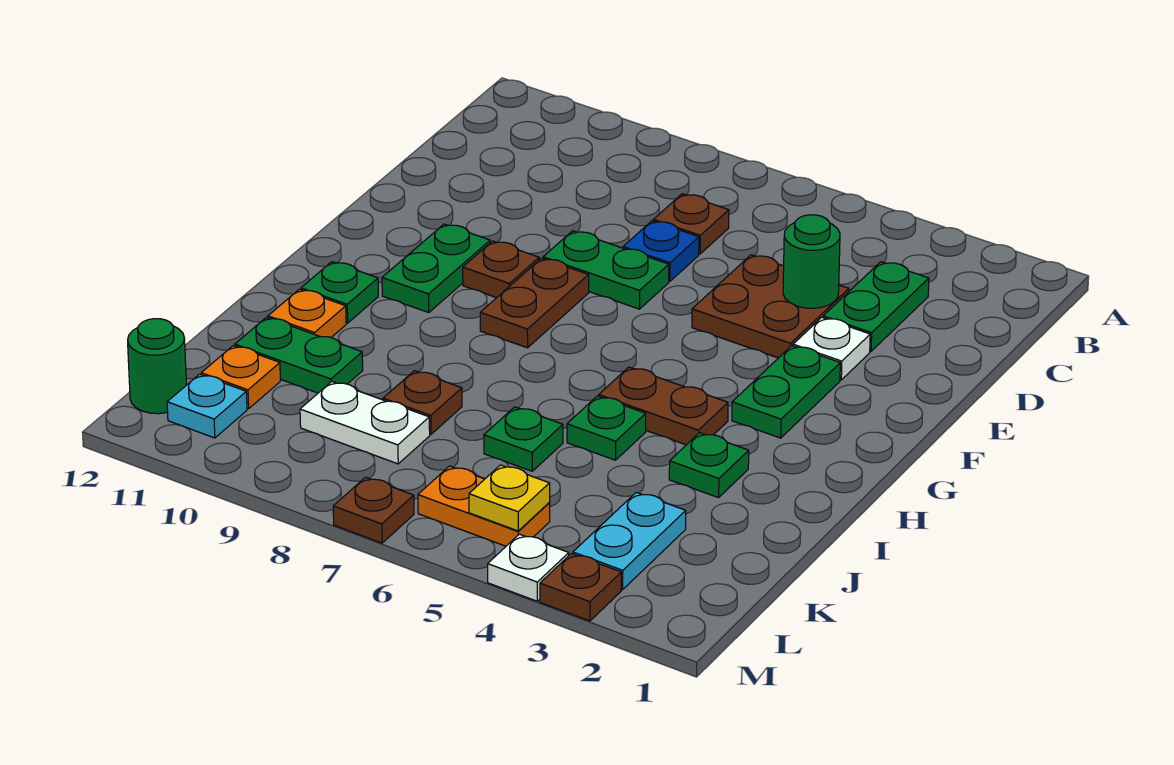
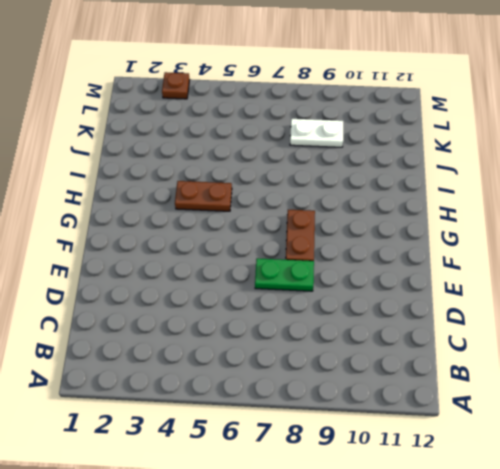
none -> green plate C3:D3 level 1
none -> brown plate C7 level 1
none -> brown plate D4:E5 level 1

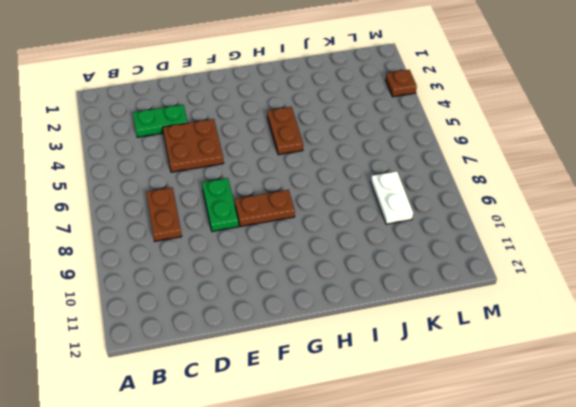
brown plate C7:C8 level 1 -> brown plate C7 level 1
none -> blue plate D7 level 1
none -> white plate E3 level 1
none -> green plate F3:G3 level 1

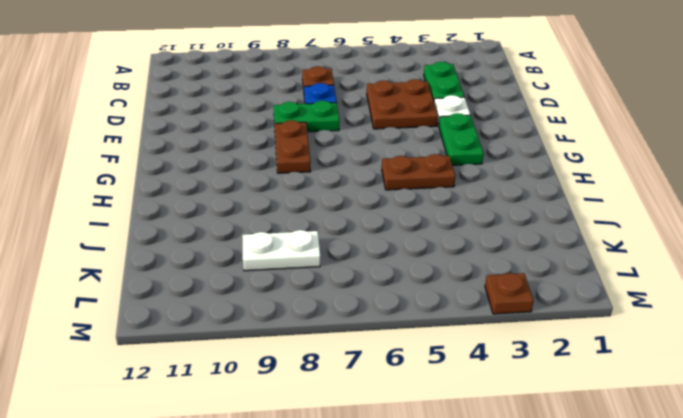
none -> brown plate F9 level 1
none -> green plate F10:G10 level 1
none -> green plate H11 level 1

